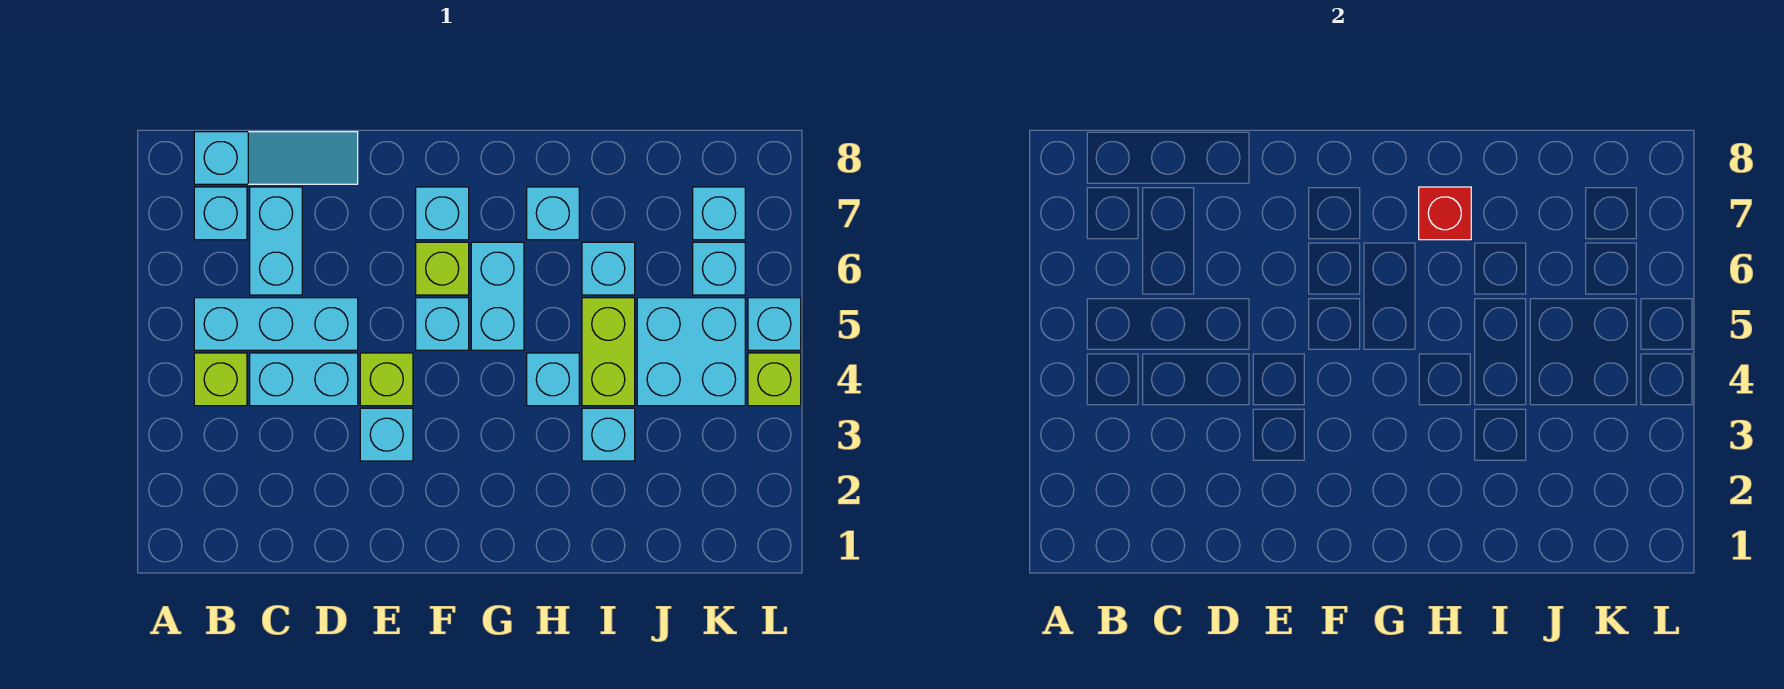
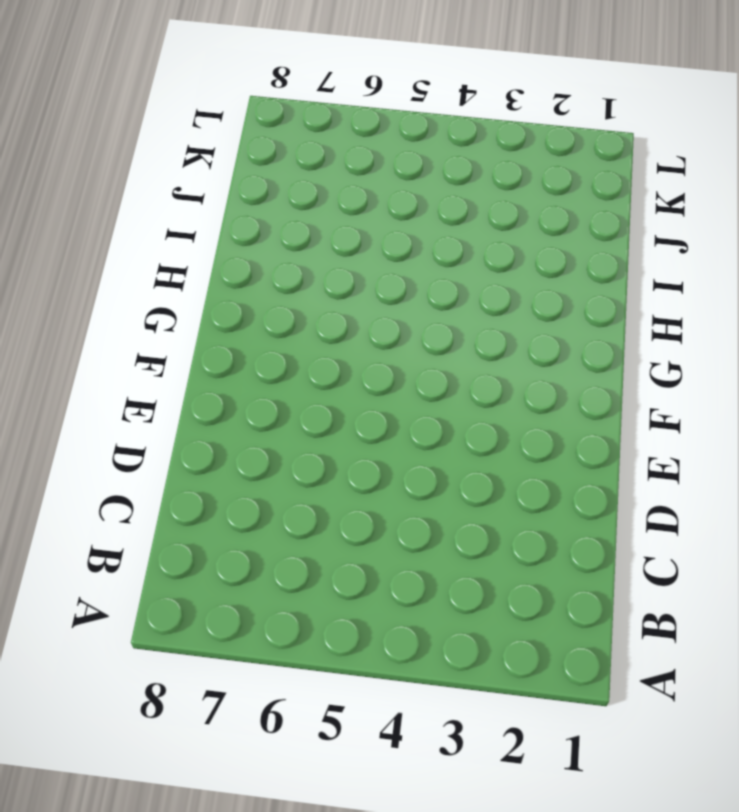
none -> lime brick B4 level 1
none -> cyan brick B5:D5 level 1
none -> cyan brick B7 level 1

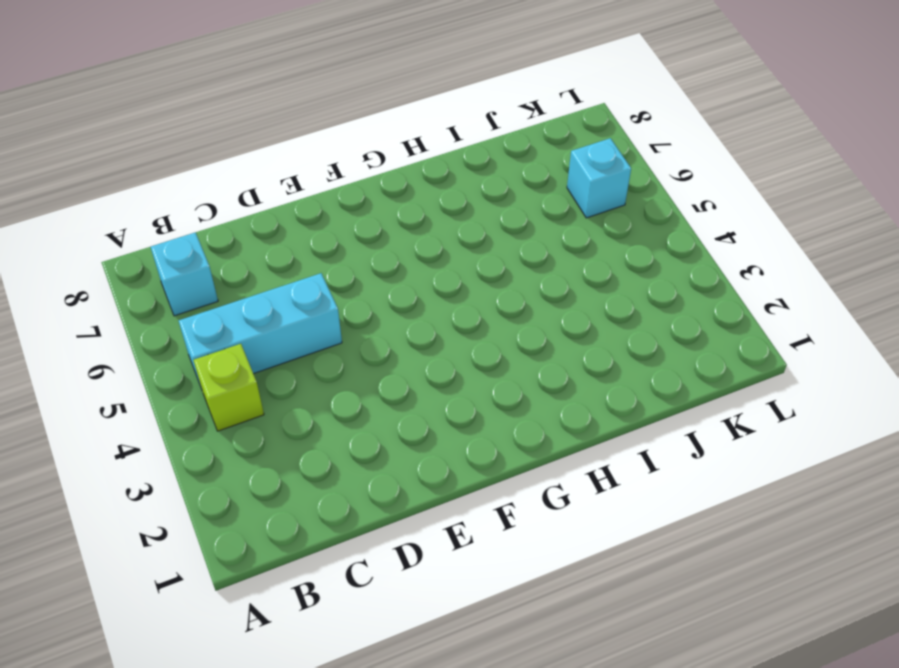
none -> cyan slope B8:D8 level 1 top B
none -> cyan brick C4:D4 level 1
none -> cyan brick C6:C7 level 1

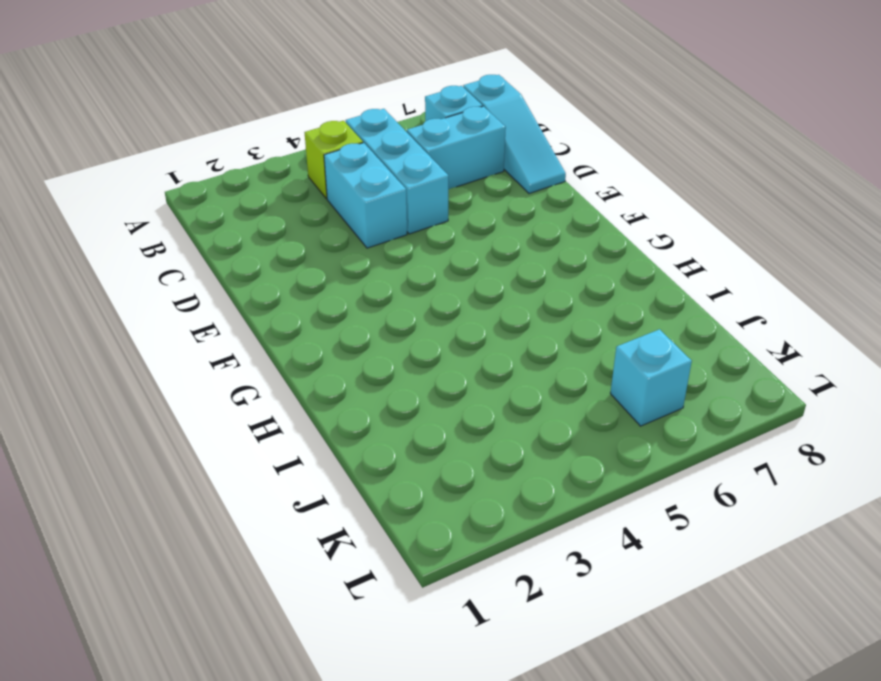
none -> cyan brick E3 level 1
none -> lime brick E4 level 1
none -> cyan brick F5 level 1

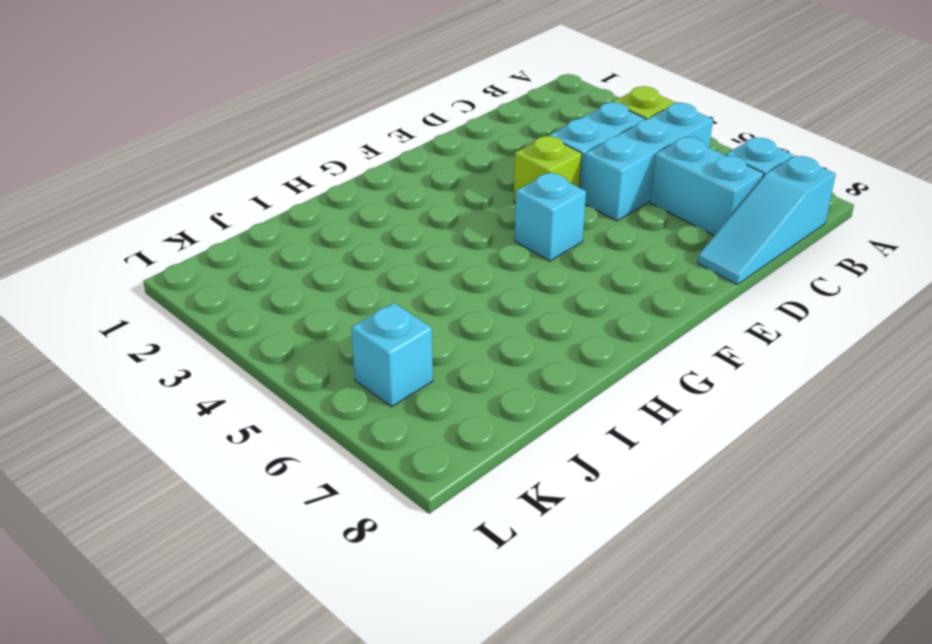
none -> cyan brick E3 level 1
none -> lime brick F6 level 1
none -> cyan brick F7 level 1

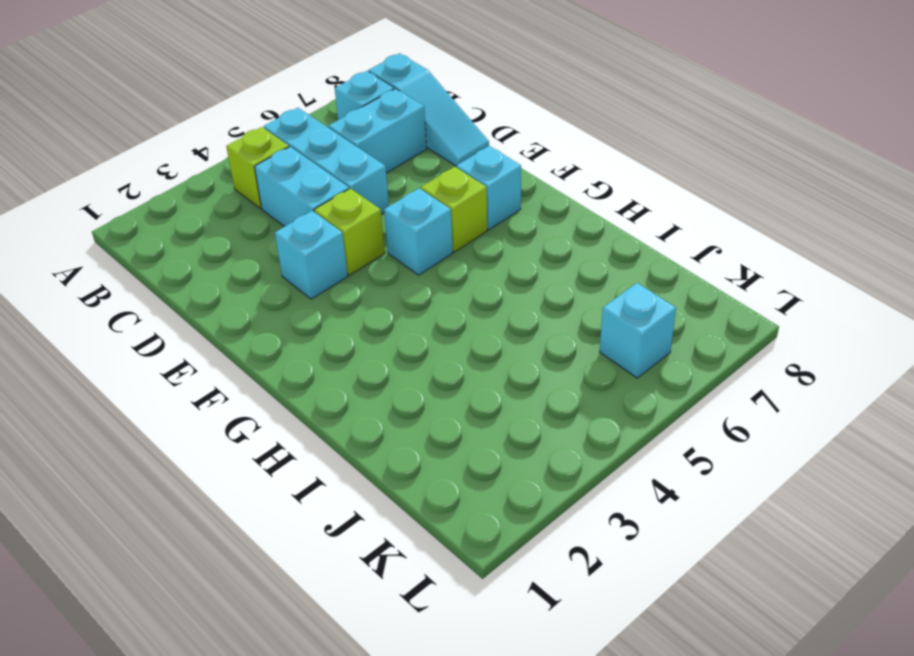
none -> cyan brick G5:G6 level 1
none -> cyan brick H4 level 1
none -> cyan brick H7 level 1

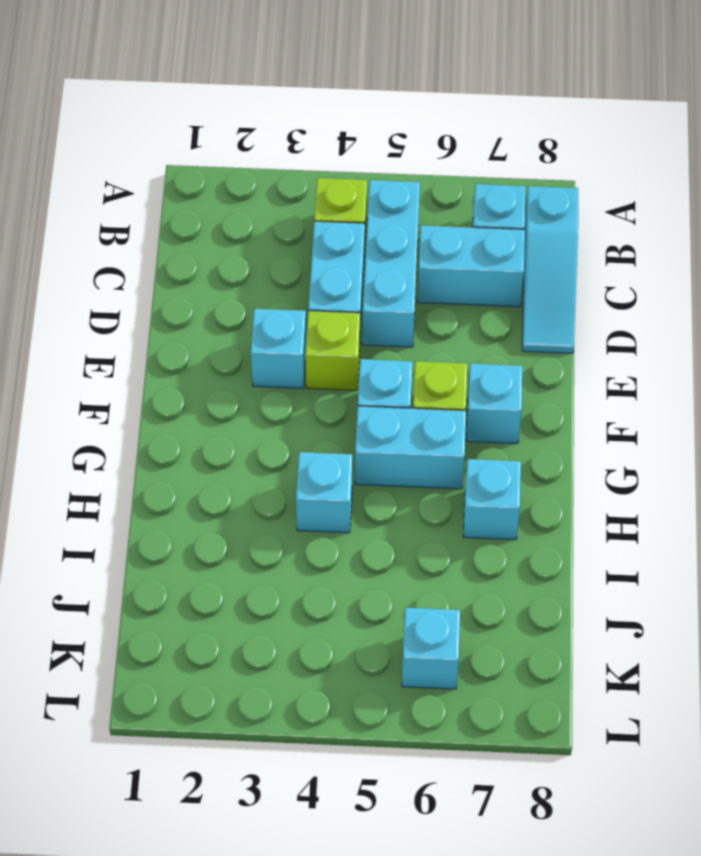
none -> cyan brick I3 level 1
none -> lime brick I4:I5 level 1
none -> cyan brick I6 level 1

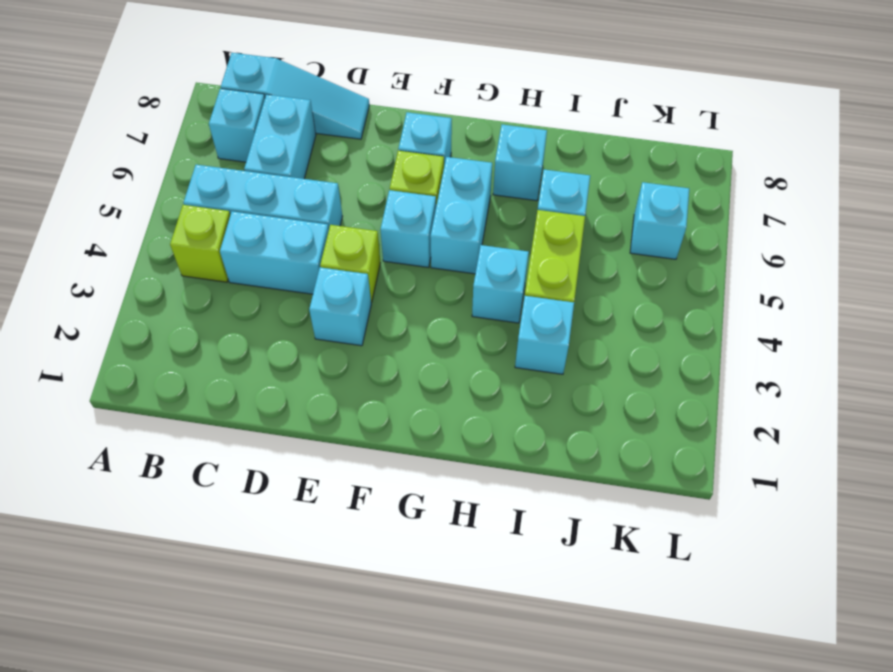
none -> cyan brick J4:K5 level 1
none -> cyan brick K7 level 1
none -> lime brick L4 level 1

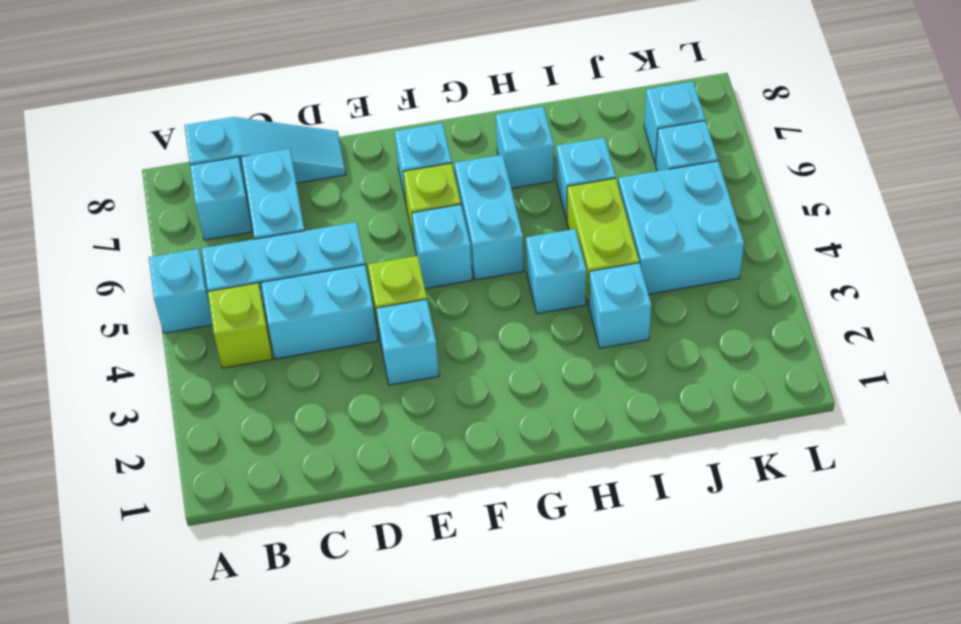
cyan brick A5 level 1 -> cyan brick L5 level 1
none -> lime brick L4 level 1
none -> red brick H7 level 2

